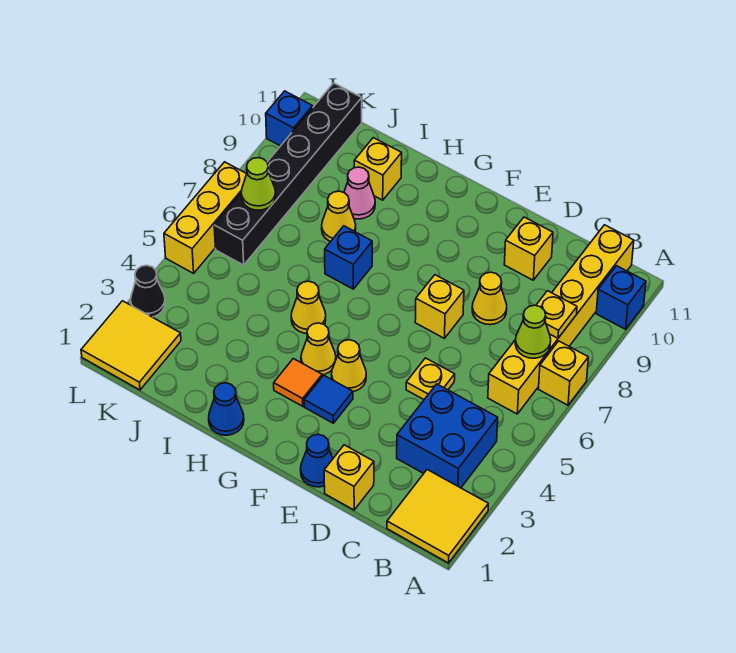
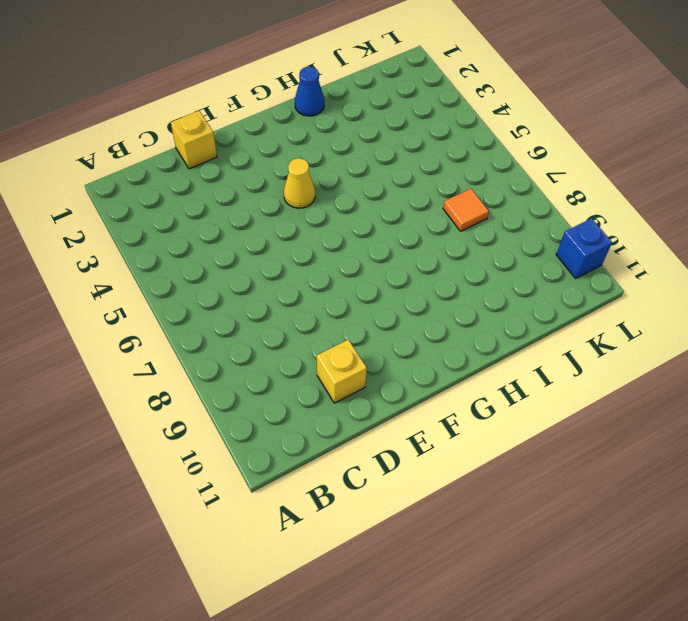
orange tile J7 level 1 -> orange tile G3 level 1
none -> yellow tile A1:B2 level 1
none -> yellow brick A7 level 1
none -> blue brick A10 level 1

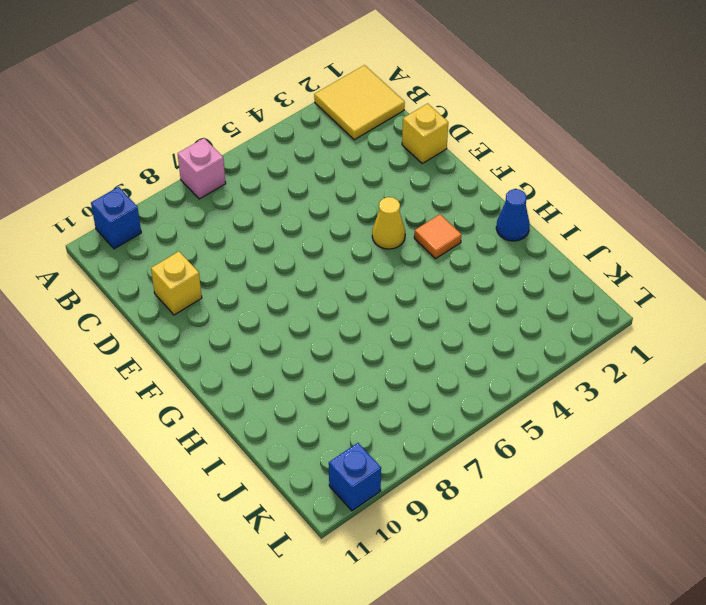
pink brick A7 level 1 -> yellow brick A7 level 1
none -> blue brick B3:C4 level 1
none -> yellow brick B6:B11 level 1
none -> yellow plate D5 level 1

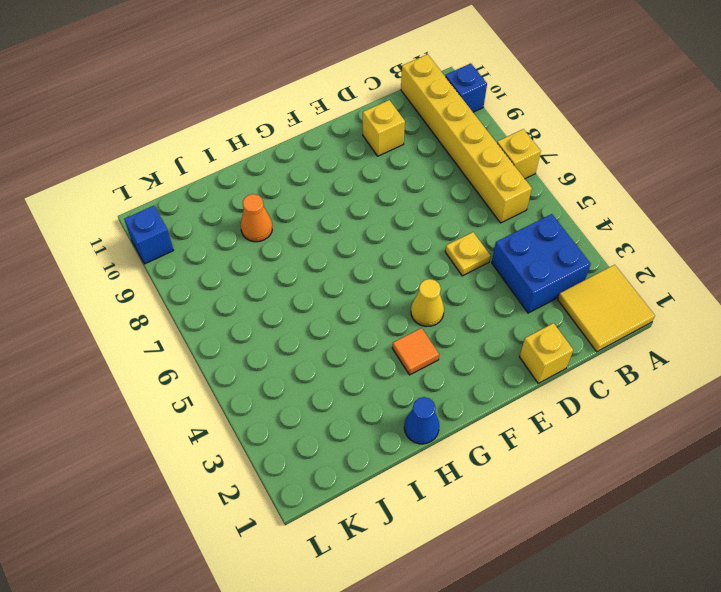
orange cone I9 level 1 -> pink cone I9 level 1
none -> yellow cone D8 level 1
none -> blue cone E1 level 1
none -> yellow brick E7 level 1

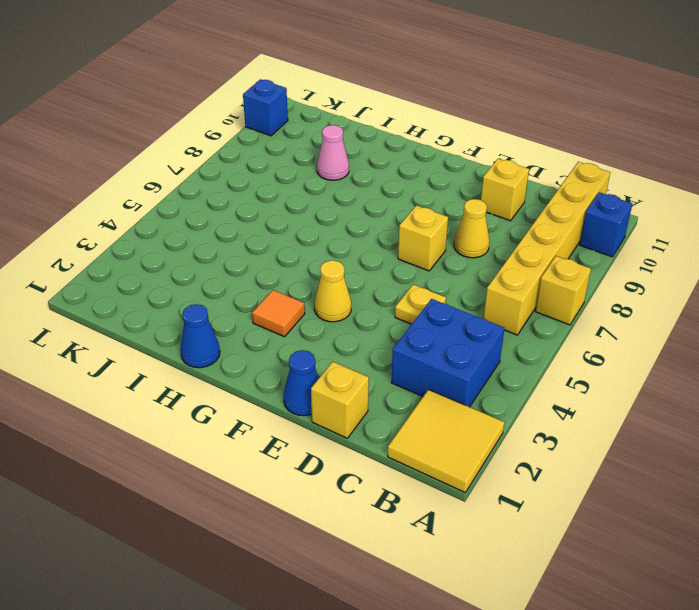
none -> blue tile F3 level 1
none -> yellow cone G4 level 1
none -> yellow cone H5 level 1

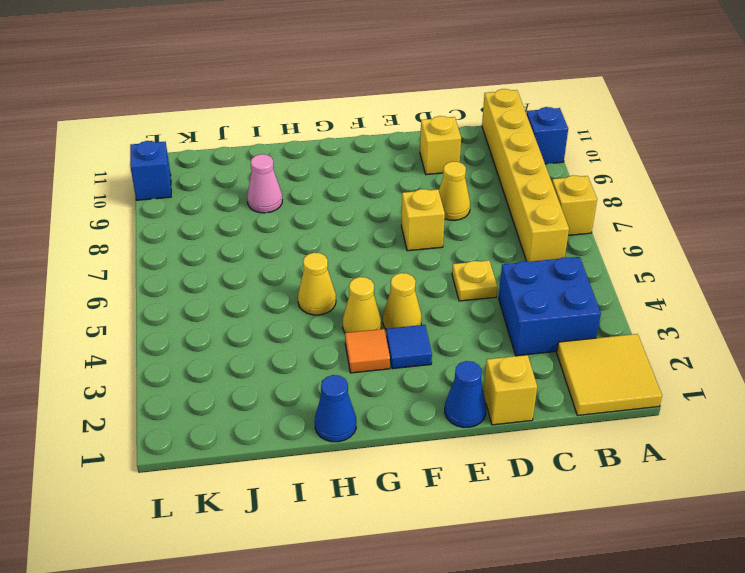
none -> blue brick H7 level 1
none -> yellow cone I8 level 1
none -> yellow brick I10 level 1

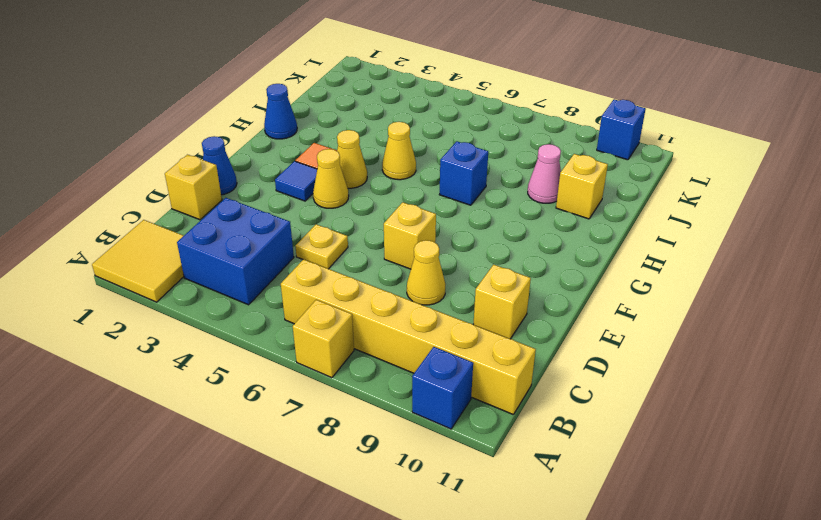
none -> yellow cone I8 level 1
none -> yellow tile K1:L2 level 1
none -> black brick K6:K11 level 1

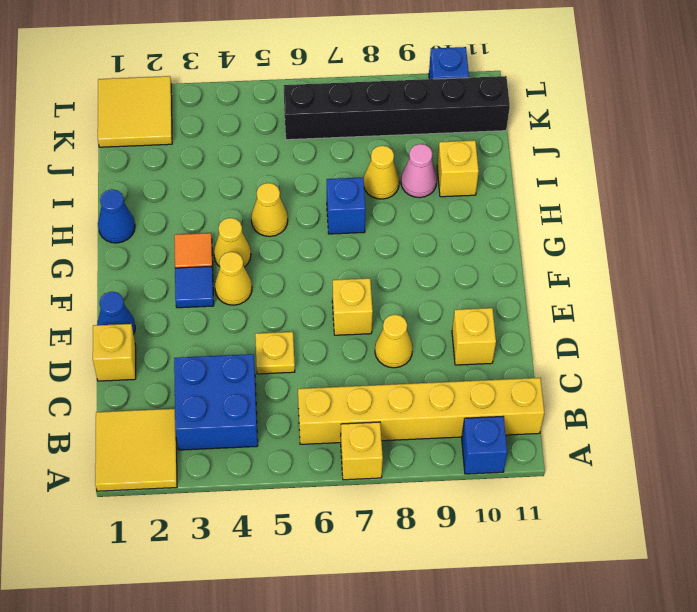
none -> black cone L3 level 1
none -> yellow brick L5:L7 level 1
none -> lime cone B7 level 2

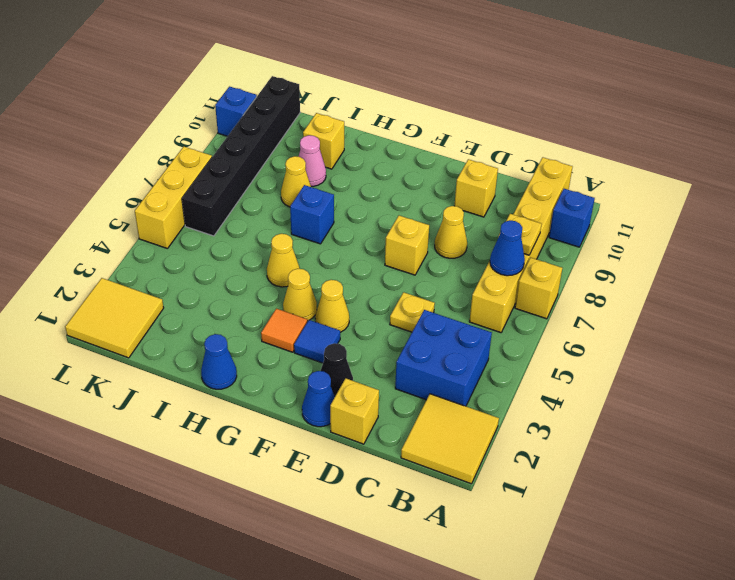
blue cone B7 level 2 -> lime cone B7 level 2
black cone E2 level 1 -> black cone L3 level 1
none -> lime cone K7 level 2

